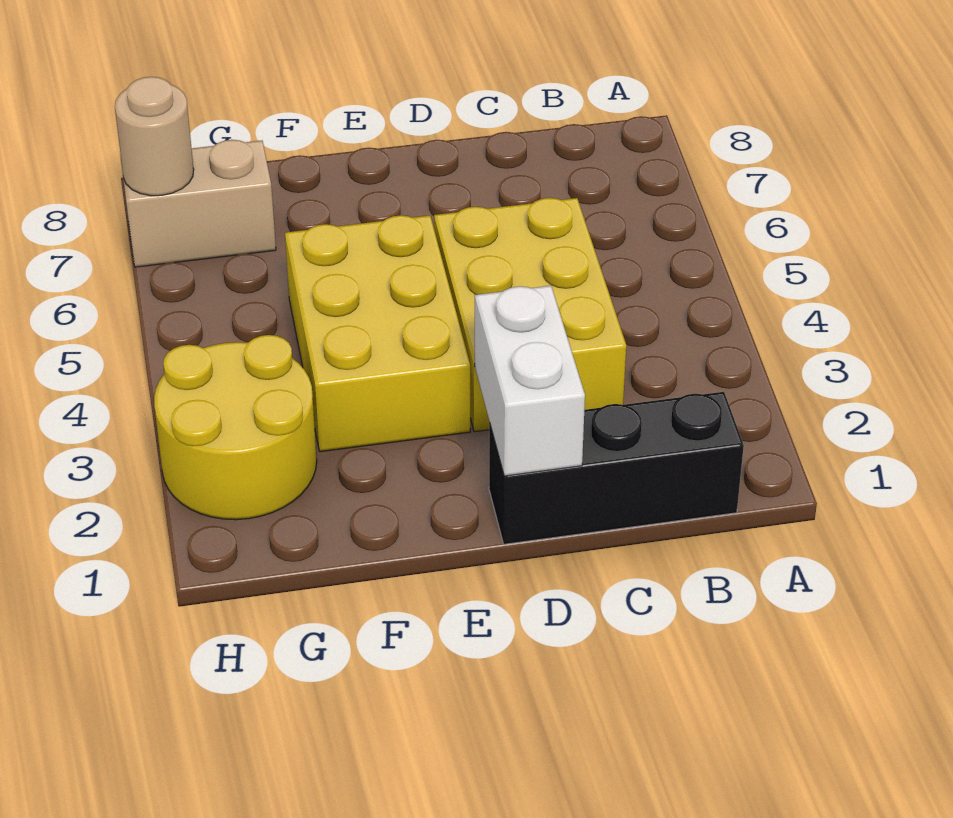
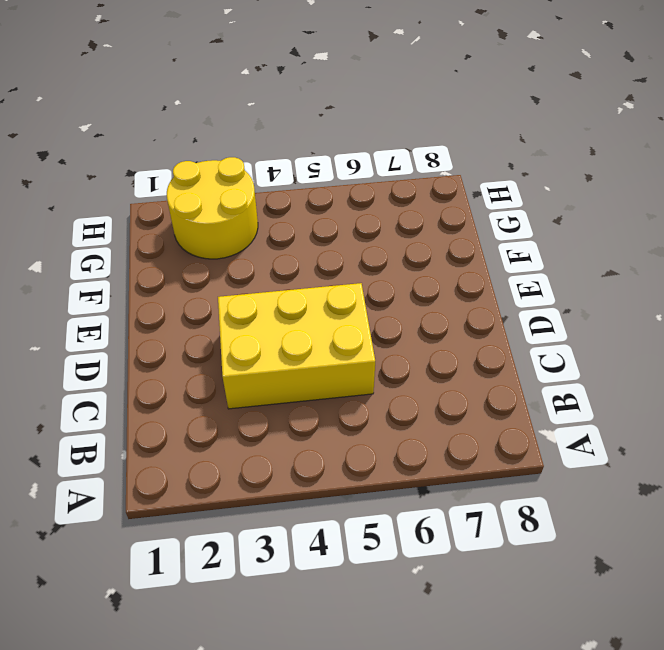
none -> black brick B1:D1 level 1
none -> yellow brick E3:F5 level 1

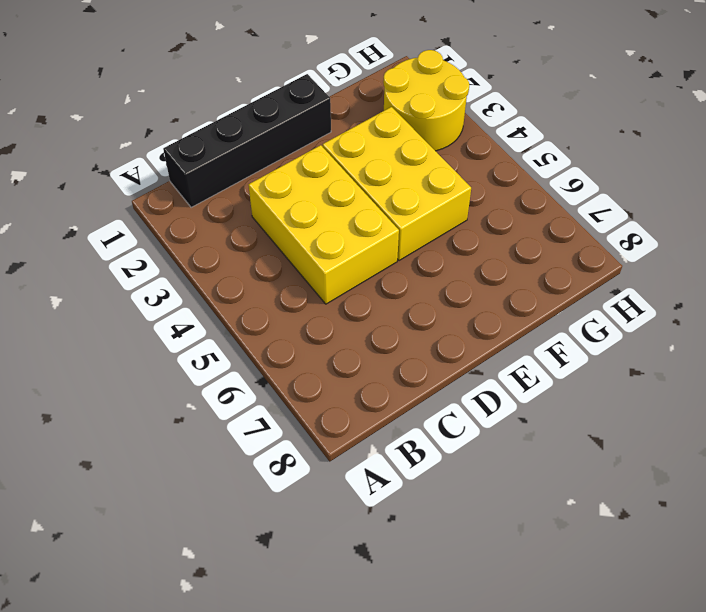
black brick B1:E1 level 1 -> black brick B1:D1 level 1
none -> tan brick G7:H7 level 1
none -> white brick D1:D2 level 2

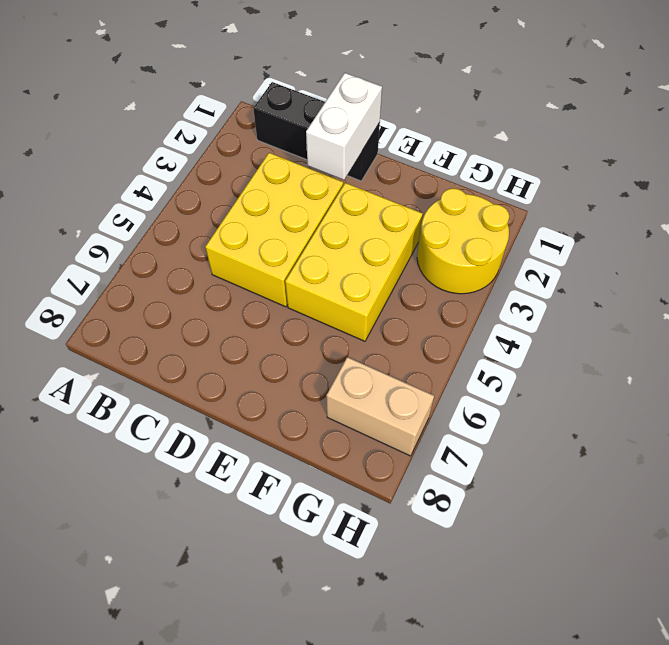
none -> tan round brick H7 level 2

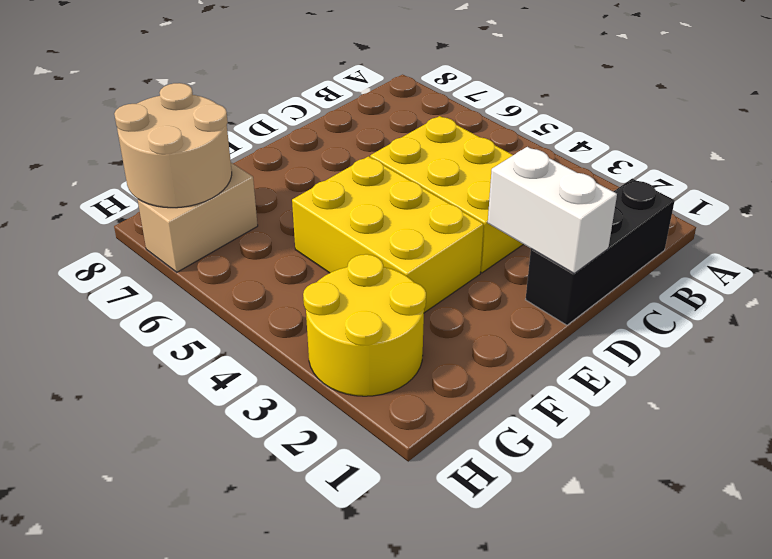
tan round brick G7:H8 level 2 -> tan round brick H7 level 2

